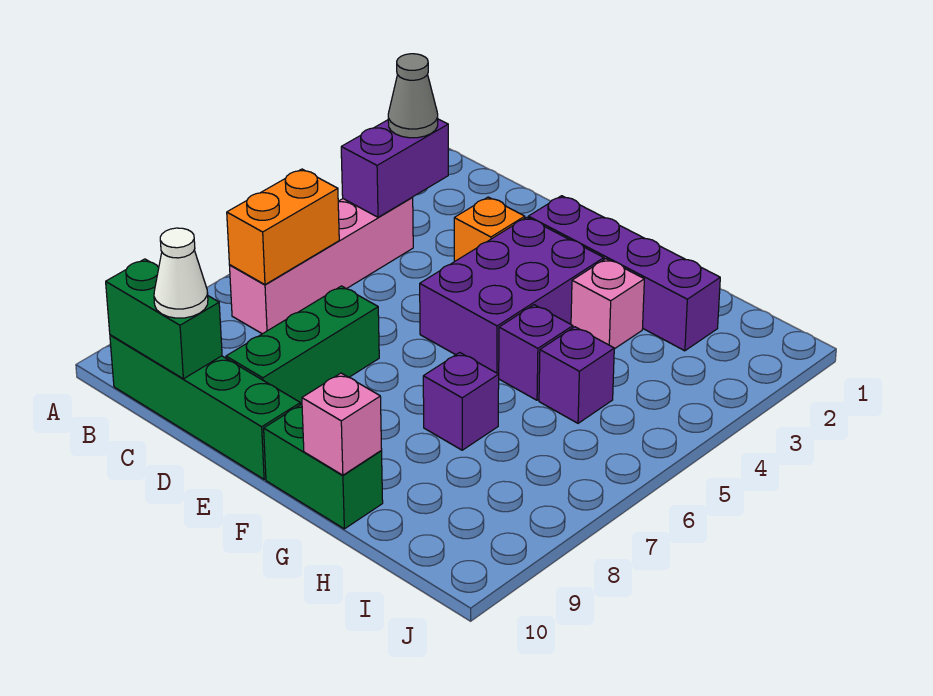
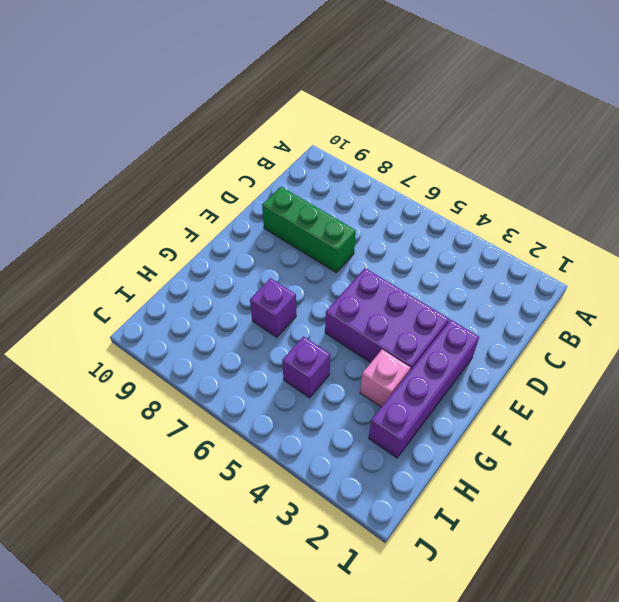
none -> pink brick B4:B7 level 1
none -> green brick B10:E10 level 1
none -> orange brick D3 level 1

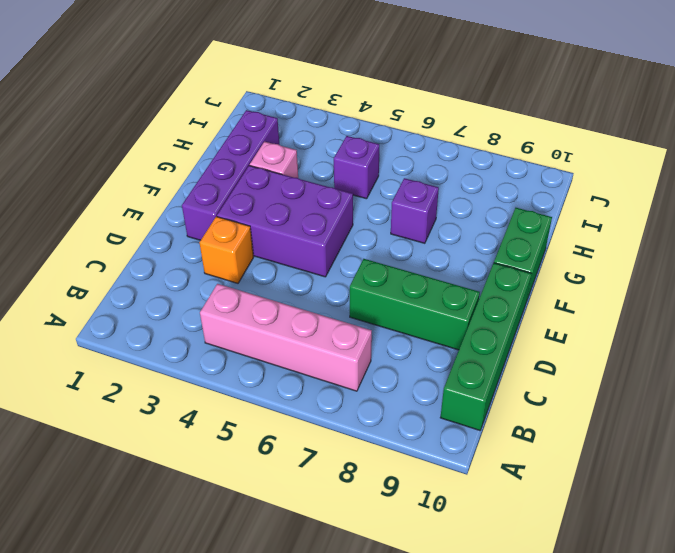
none -> purple brick G5 level 1
none -> purple brick B3:B4 level 2
none -> orange brick B6:B7 level 2

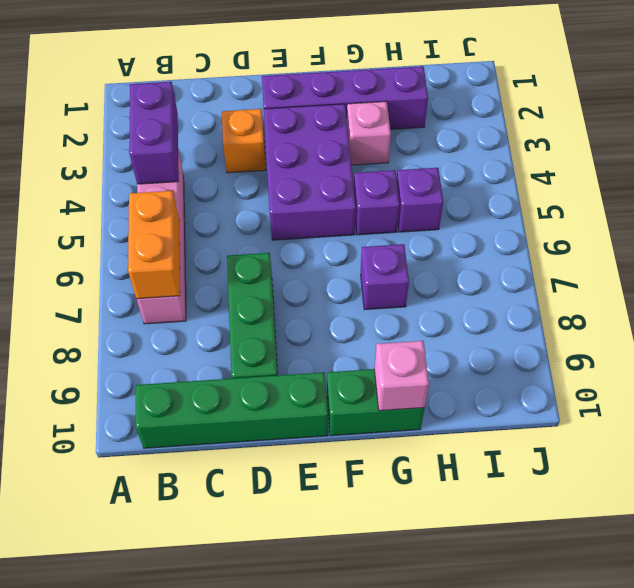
none -> green brick B10:C10 level 2
none -> grey cone B3 level 3
none -> white cone C10 level 3

